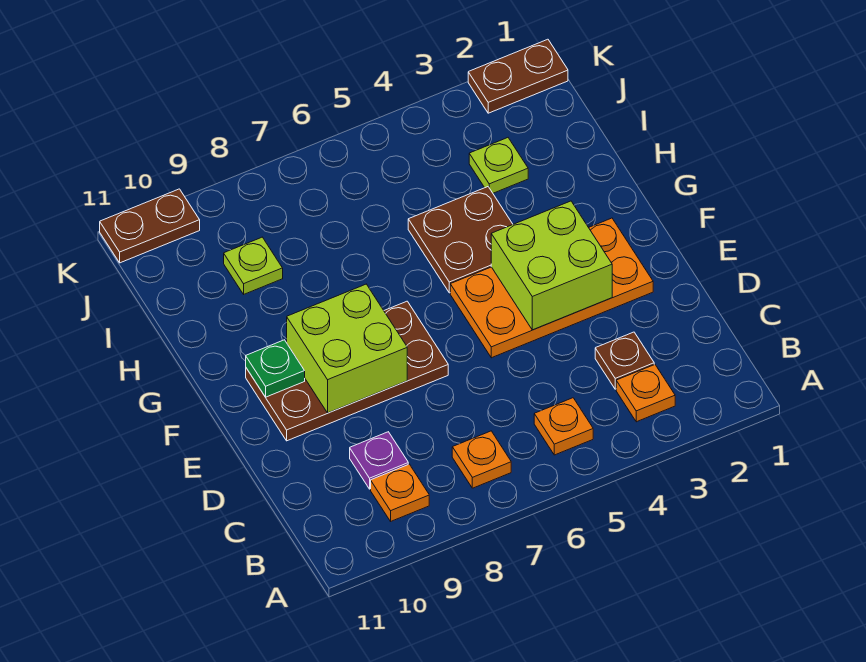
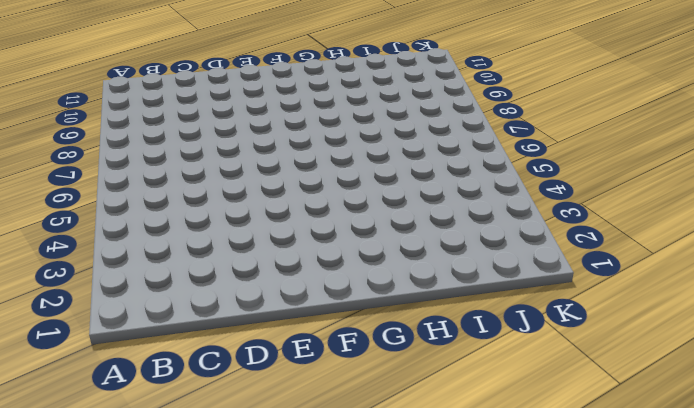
none -> orange plate B3 level 1
none -> orange plate B5 level 1
none -> orange plate B7 level 1

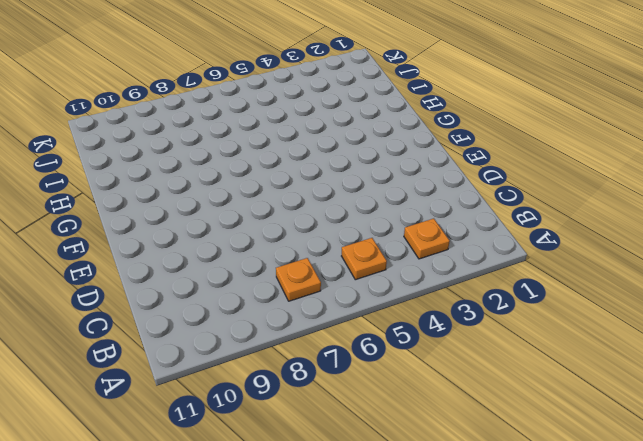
none -> orange plate B9 level 1
none -> brown plate C3 level 1
none -> purple plate C9 level 1

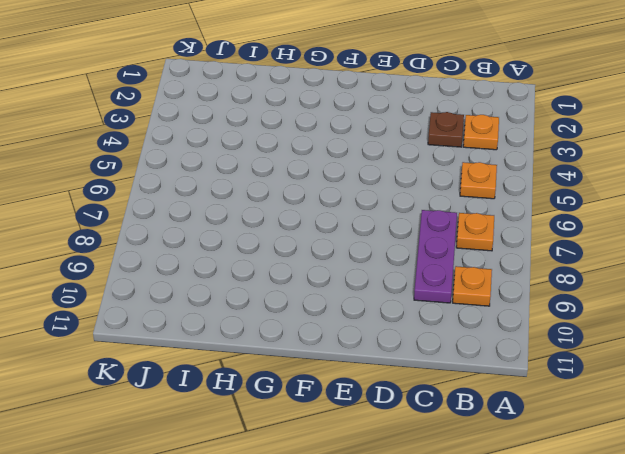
purple plate C7:C9 level 1 -> purple plate C9 level 1
none -> orange plate E2:F5 level 1
none -> brown plate E7:F10 level 1
none -> brown plate G4:H5 level 1

